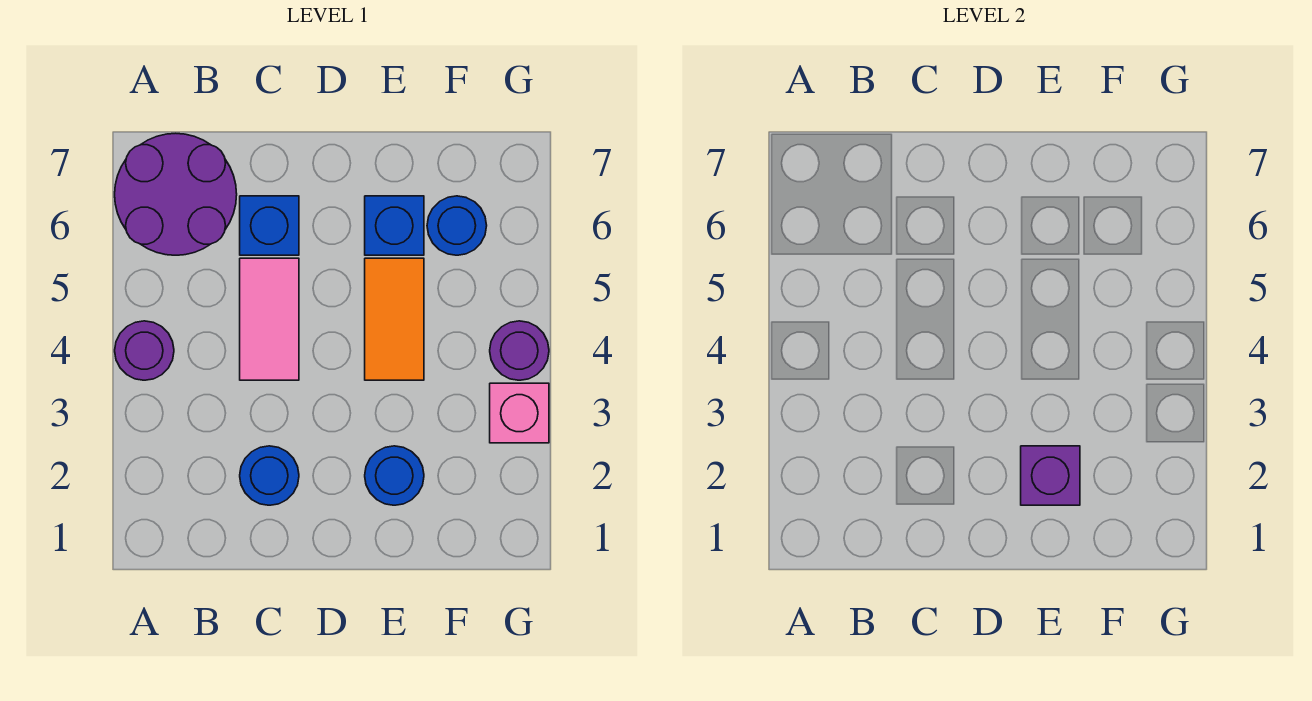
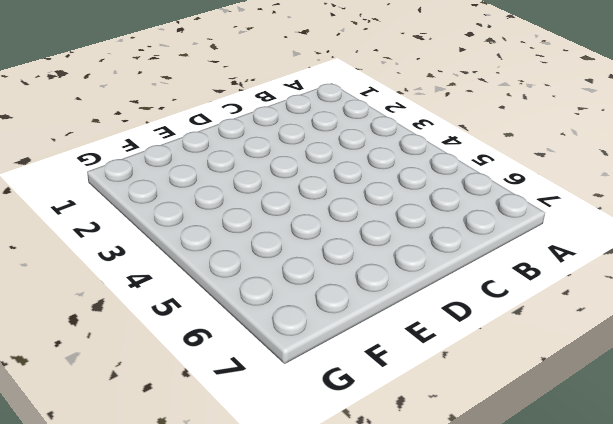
none -> purple round brick A4 level 1
none -> purple round brick A6:B7 level 1
none -> blue round brick C2 level 1

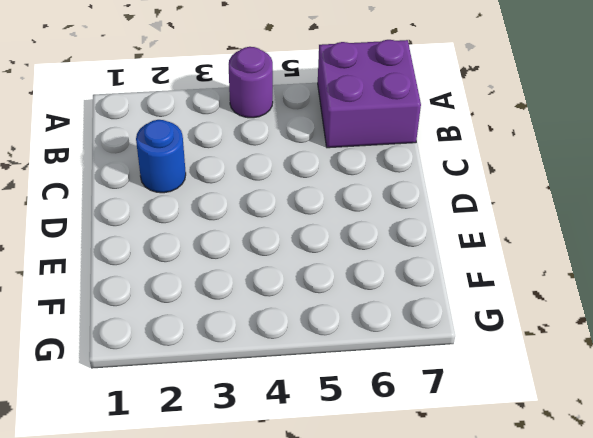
purple brick A6:B7 level 1 -> purple round brick A6:B7 level 1
none -> pink tile C4:C5 level 1
none -> blue brick C6 level 1
none -> blue round brick E2 level 1

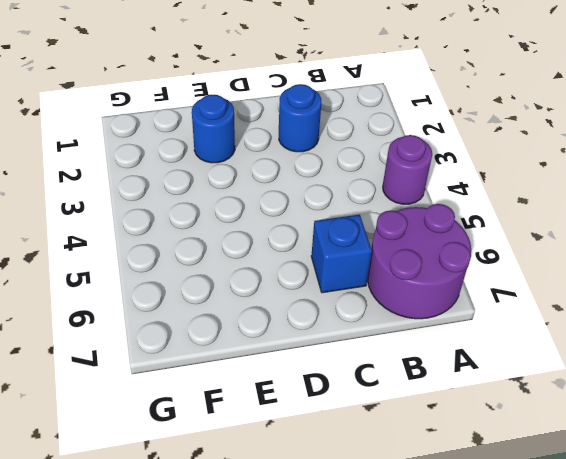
none -> pink tile C4:C5 level 1
none -> orange tile E4:E5 level 1
none -> blue brick E6 level 1

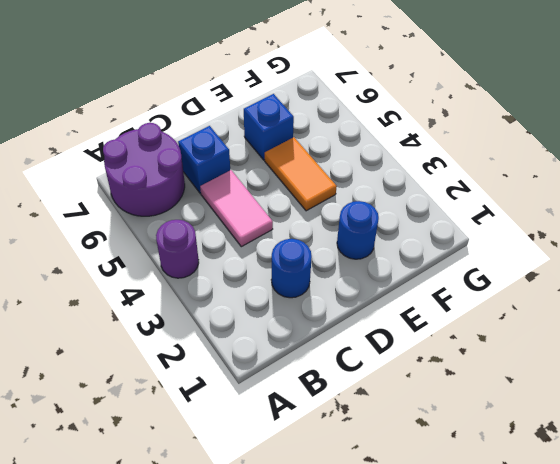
none -> blue round brick F6 level 1
none -> pink brick G3 level 1
none -> purple round brick G4 level 1

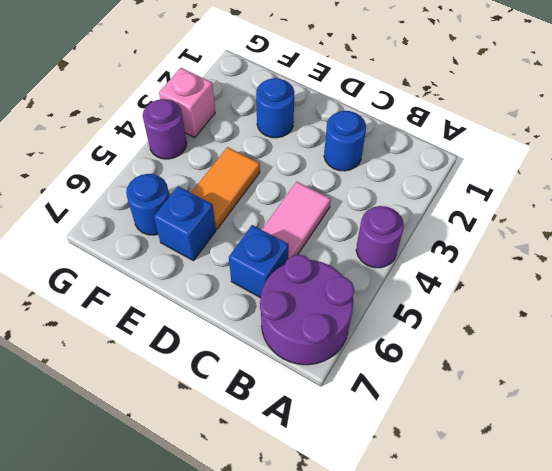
none -> purple brick E2 level 2

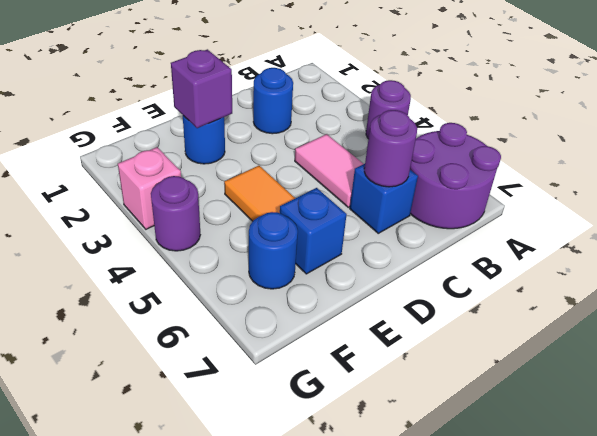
purple round brick C6 level 2 -> none

